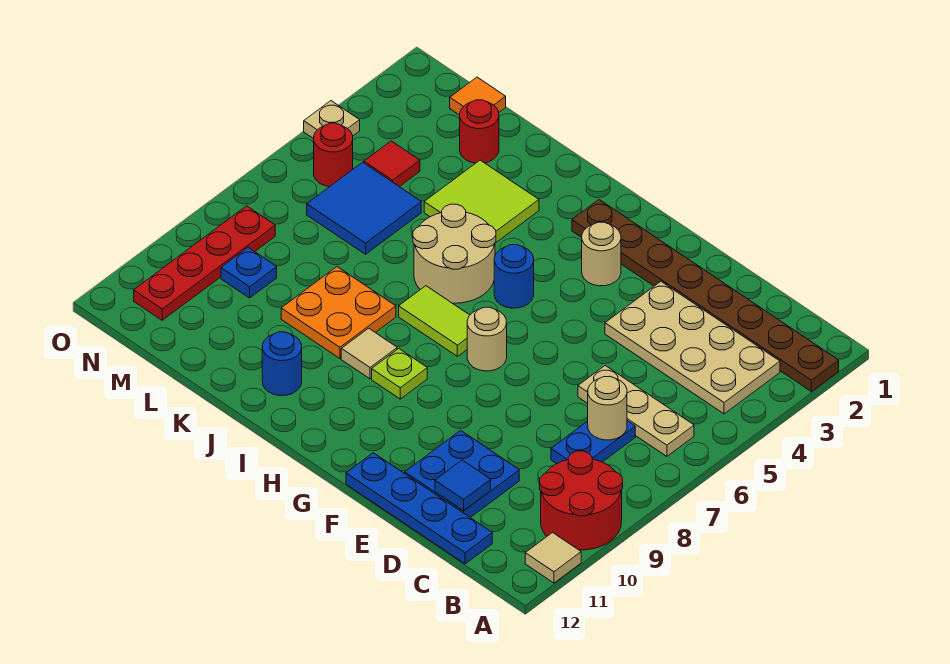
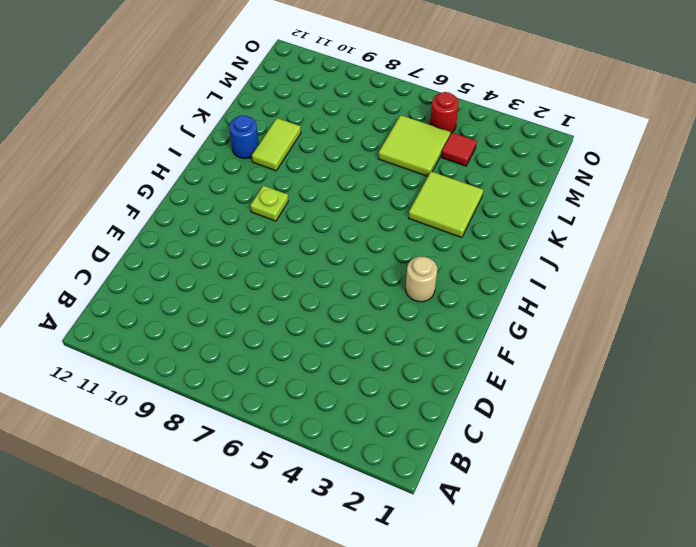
lime tile J10:K10 level 1 -> lime tile H7:I7 level 1
lime tile L5:M6 level 1 -> blue tile L5:M6 level 1
none -> brown plate A2:H2 level 1
none -> red round brick A9:B10 level 1
none -> tan tile A11 level 1

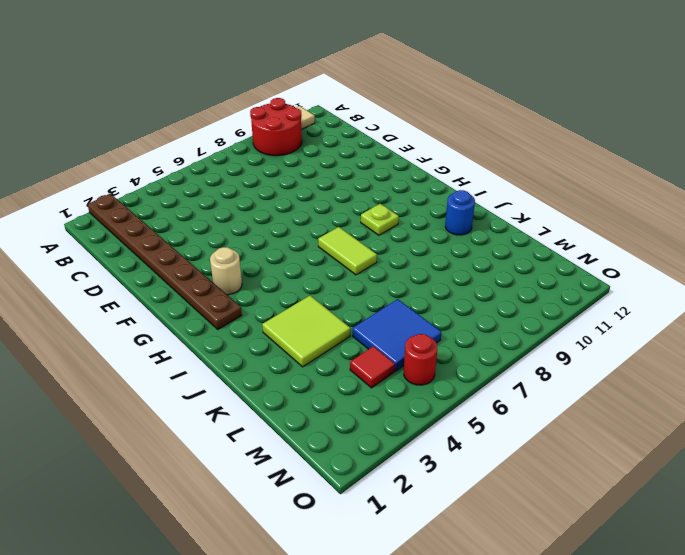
none -> tan plate B3:E4 level 1
none -> tan plate B6:D6 level 1
none -> blue plate C7:C8 level 1

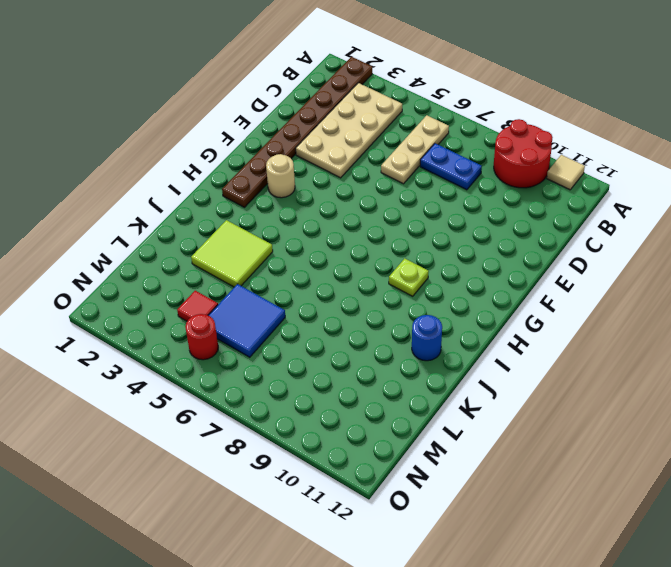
none -> blue plate C12:F12 level 1
none -> blue plate D10:E11 level 1
none -> tan round brick G7 level 1

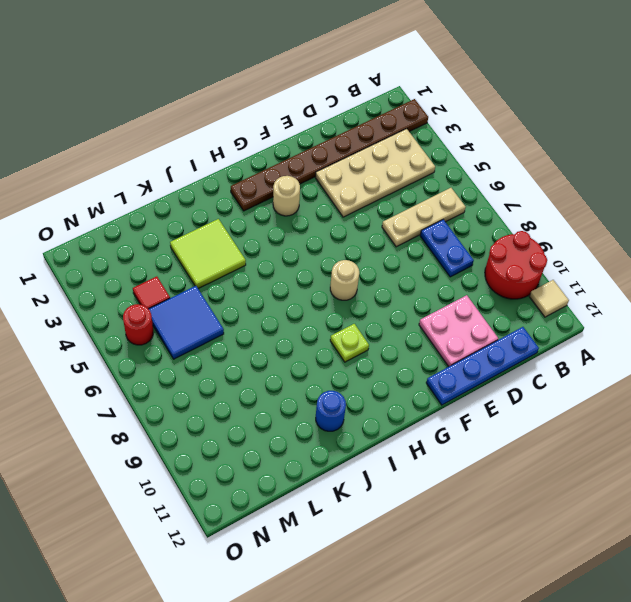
pink plate D10:E11 level 1 -> blue plate D10:E11 level 1
none -> blue round brick H5 level 1
none -> lime tile H7:I7 level 1
none -> tan round brick I5:J6 level 1

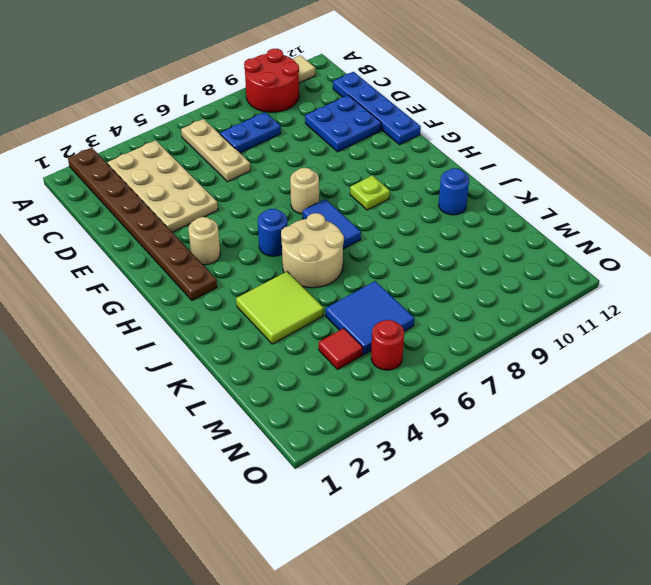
blue tile H7:I7 level 1 -> lime tile H7:I7 level 1
none -> tan tile I9 level 1
none -> orange plate J8:K9 level 1
none -> red round brick L2 level 1

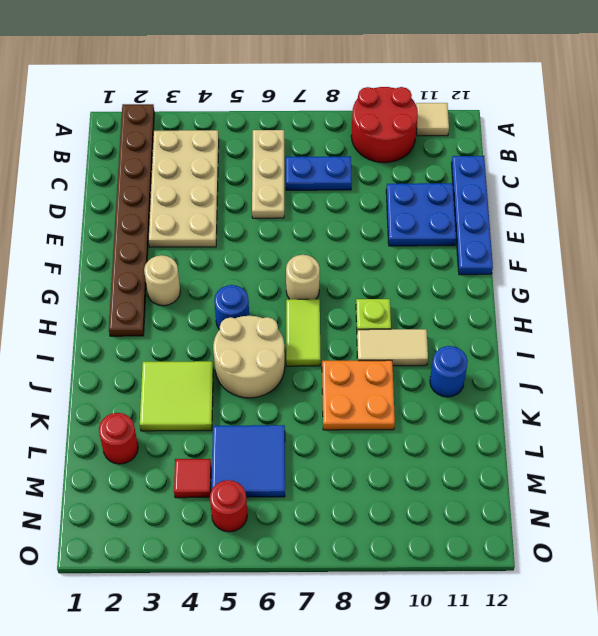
tan tile I9:I10 level 1 -> tan tile I9 level 1
none -> orange tile M1 level 1
none -> blue plate M9 level 1
none -> red plate N8:N11 level 1

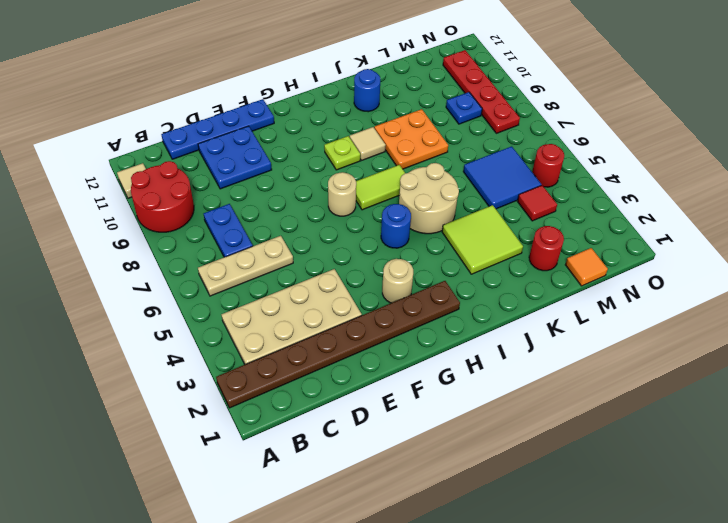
none -> tan plate O4 level 1
none -> tan round brick C7 level 2
none -> blue tile D11 level 2

